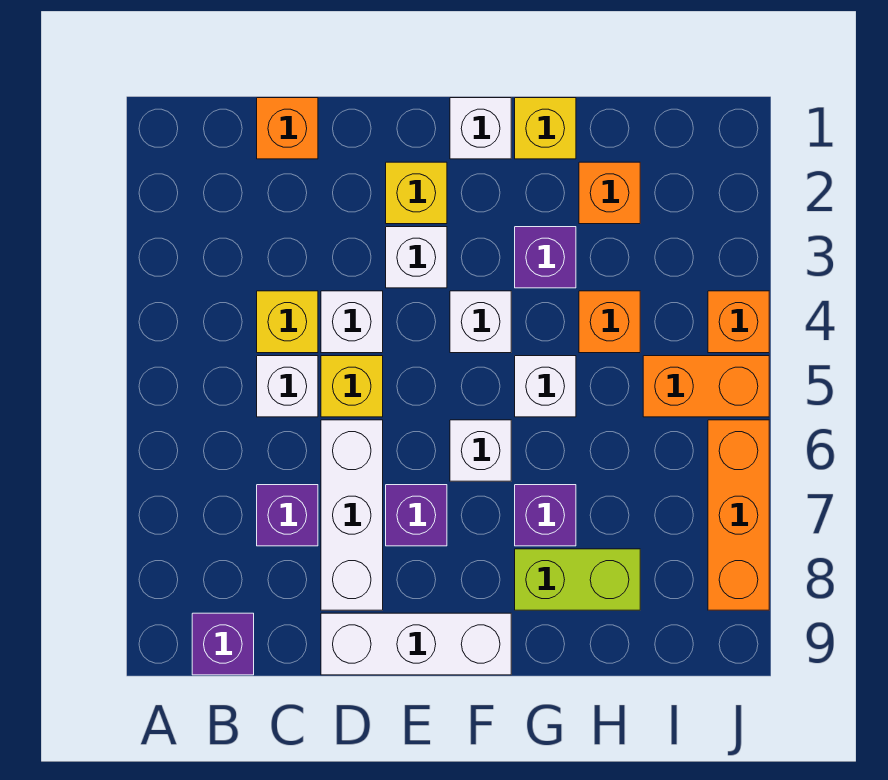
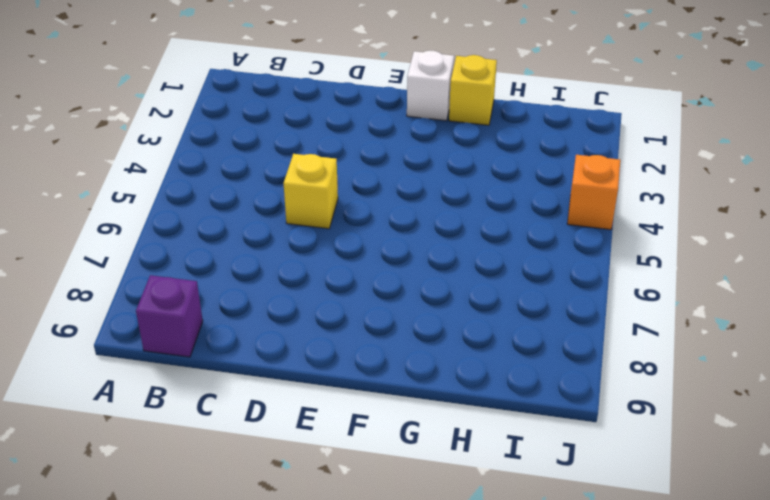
none -> orange brick C1 level 1
none -> yellow brick C4 level 1
none -> white brick C5 level 1

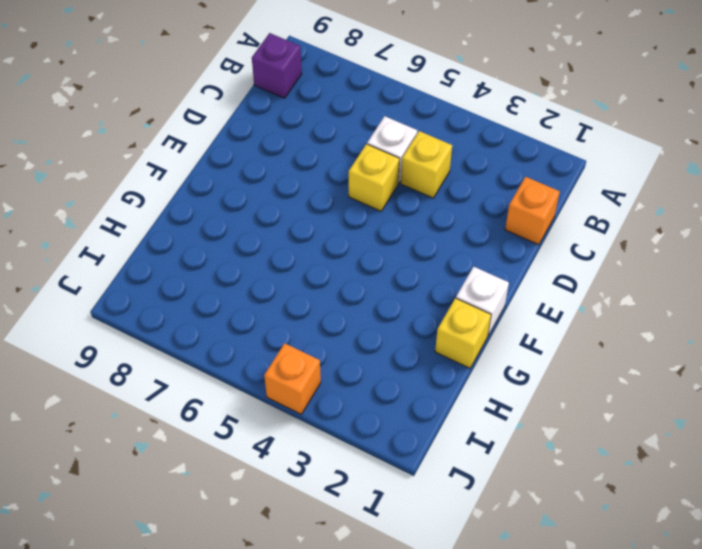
none -> purple brick C7 level 1
none -> white brick D4 level 1
none -> white brick D6:D8 level 1

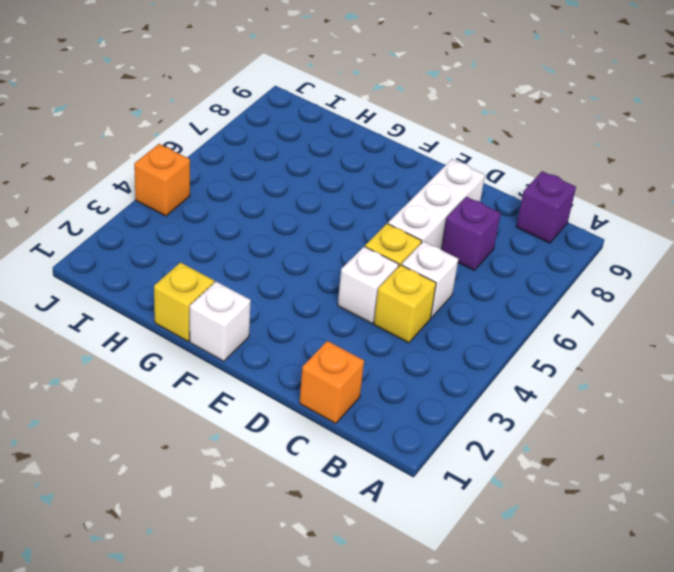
none -> white brick D9:F9 level 1
none -> yellow brick E2 level 1
none -> white brick E3 level 1

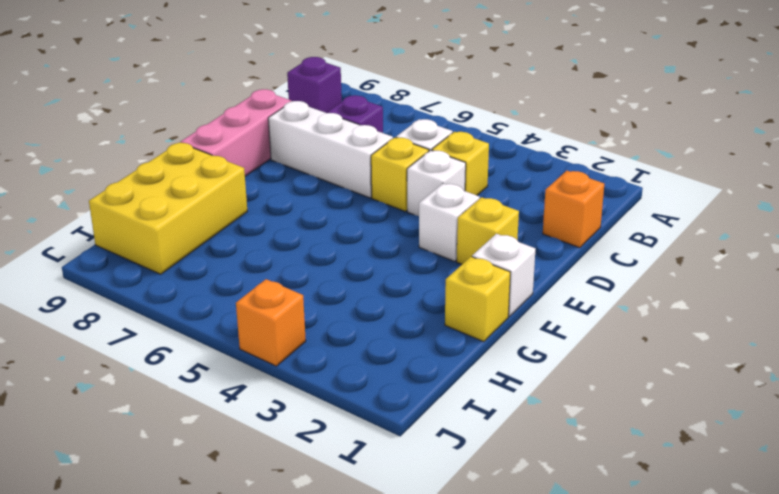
pink brick D9:F9 level 1 -> white brick D9:F9 level 1
yellow brick G8:I9 level 1 -> lime brick G8:H8 level 1
none -> purple brick E7 level 1
none -> white brick F4 level 1
none -> white brick F6 level 1

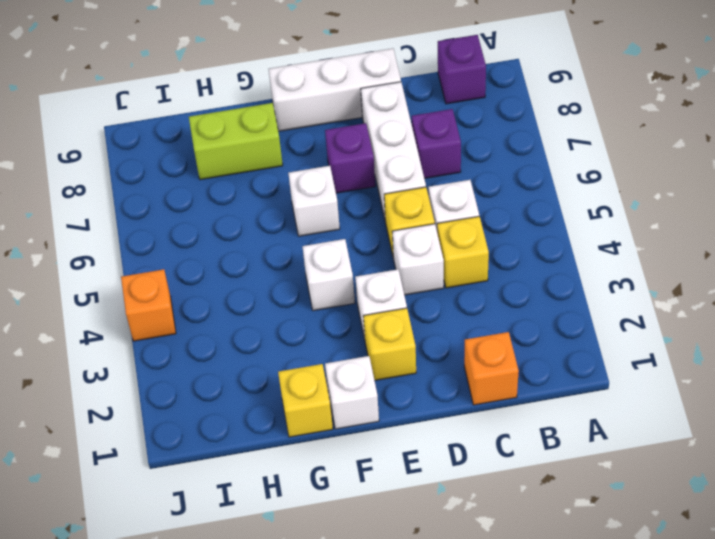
none -> purple brick G3 level 1
none -> white brick G5 level 1
none -> purple brick G7 level 1

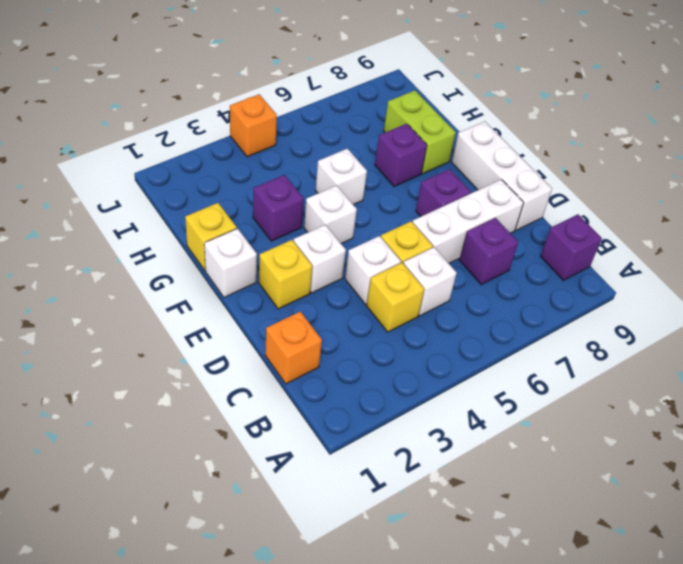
none -> white brick F6 level 1
none -> orange brick H2 level 1
none -> orange brick H4 level 1

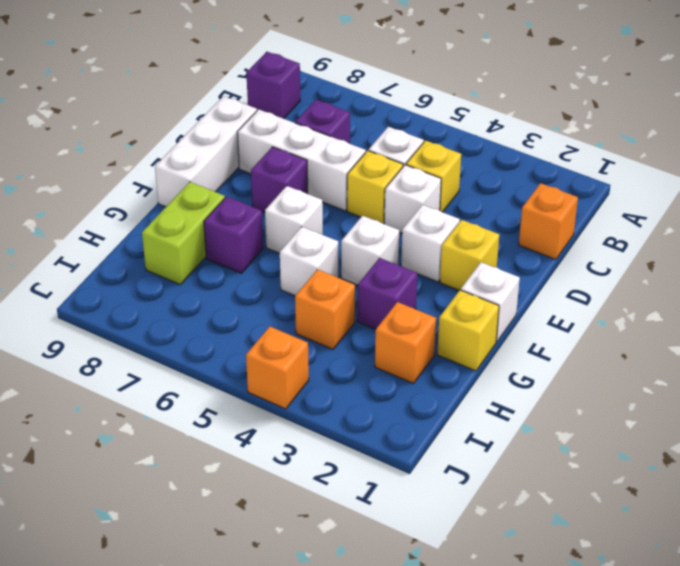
none -> orange brick I5:J5 level 1
none -> orange brick J6:J8 level 1

